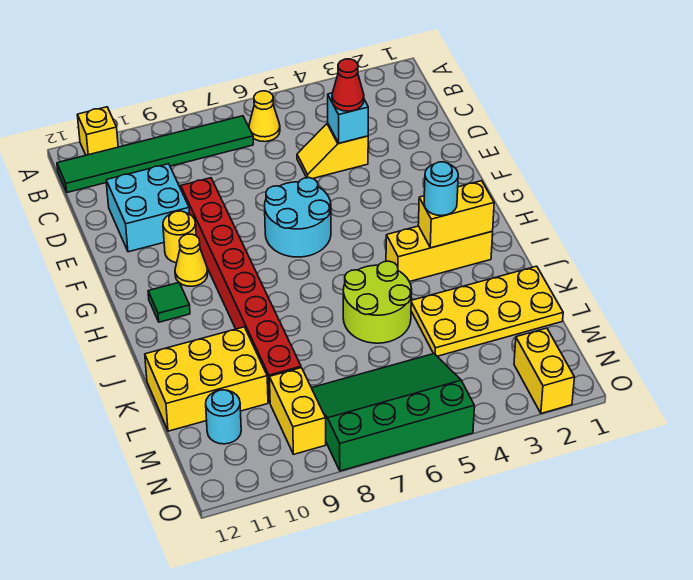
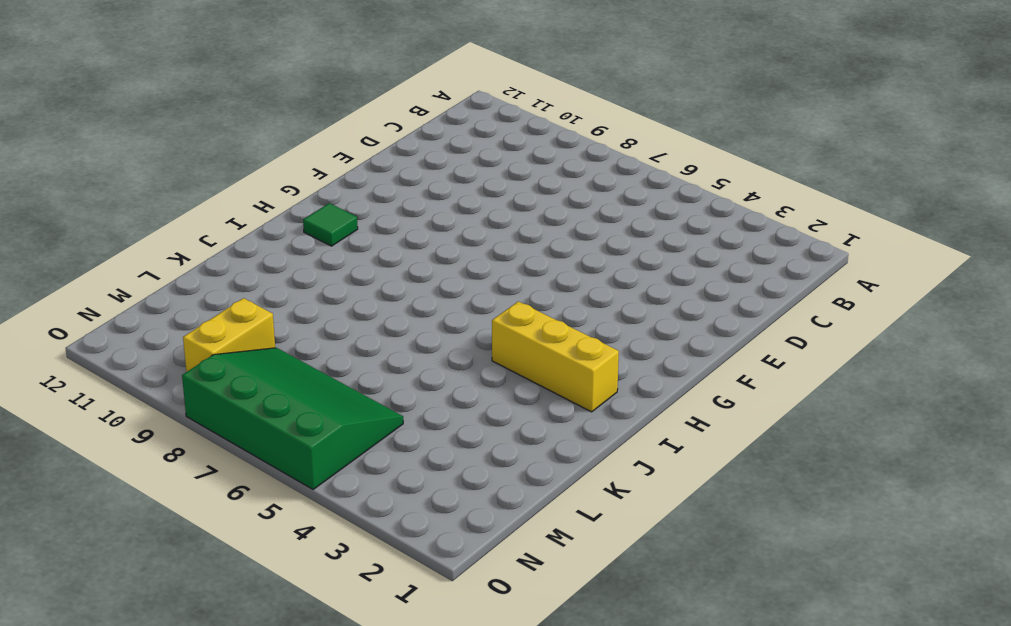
none -> yellow brick A11 level 1
none -> yellow cone B6 level 1
none -> green tile B7:B12 level 1

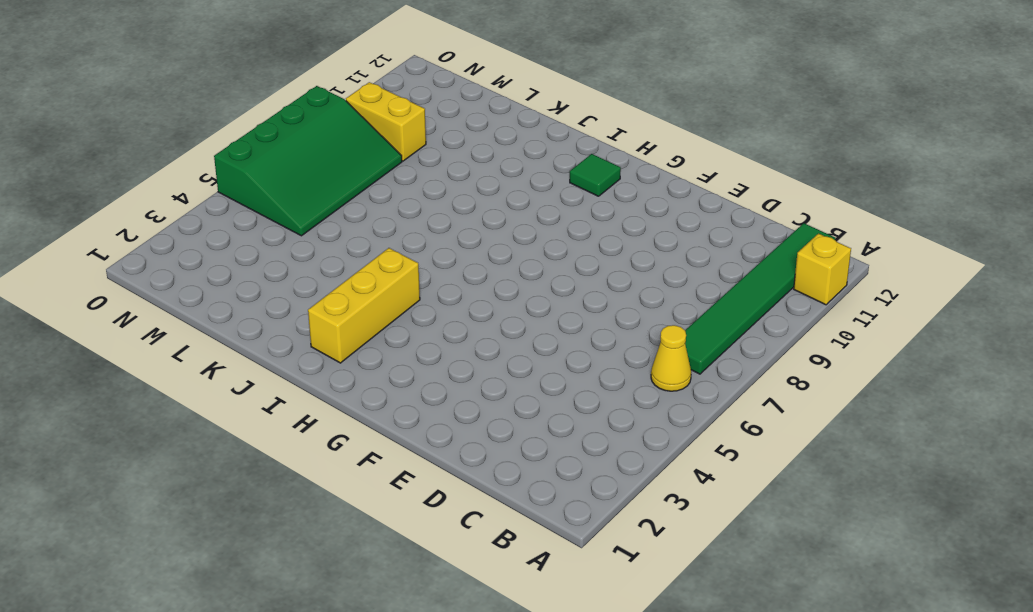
none -> yellow slope D4:D5 level 1 top 4
none -> cyan brick D10:E11 level 1
none -> red brick E9:L9 level 1

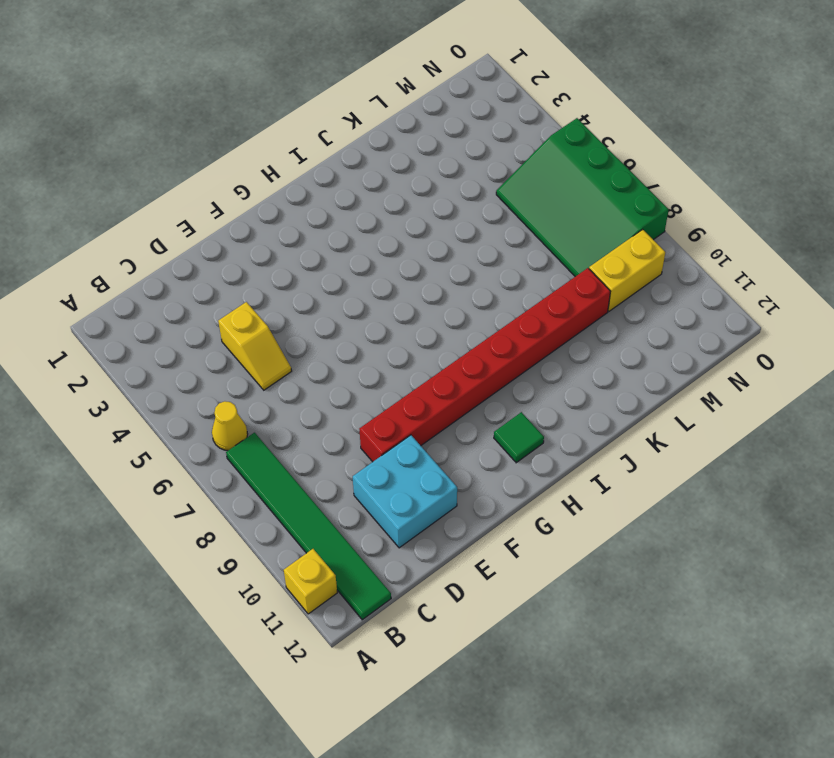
none -> cyan round brick F6:G7 level 1
none -> yellow round brick F10 level 1
none -> yellow cone G10 level 1

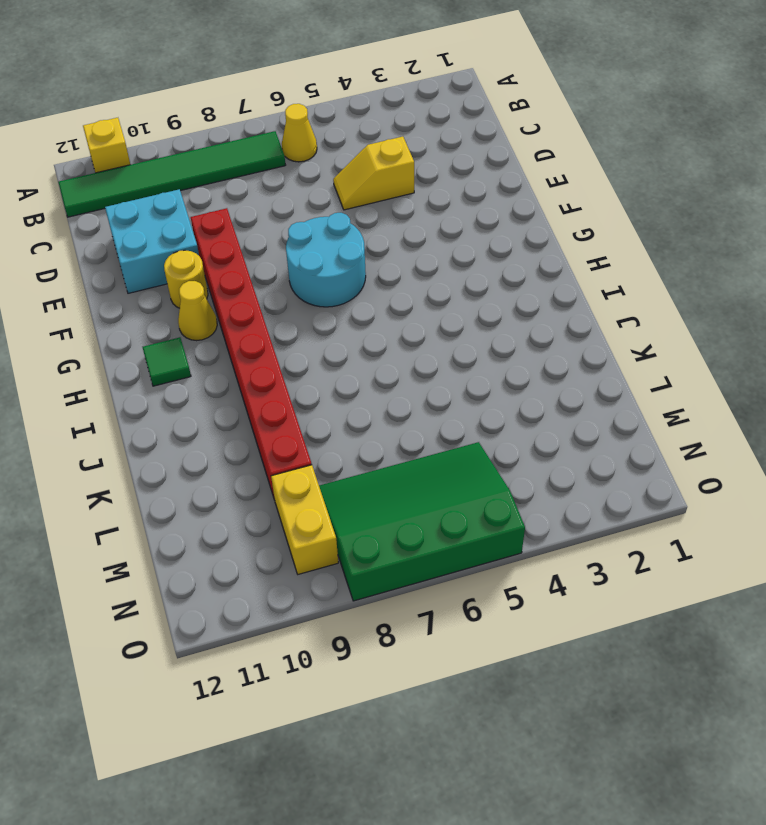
none -> yellow brick I2:I4 level 1
none -> lime round brick J5:K6 level 1
none -> yellow plate K1:L4 level 1

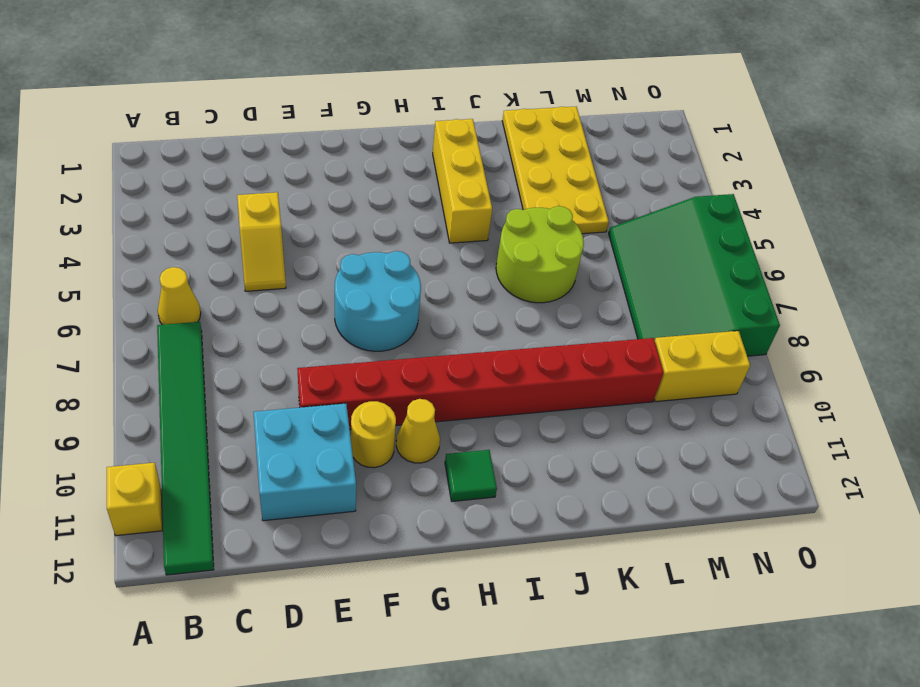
none -> yellow brick K10:L12 level 1
none -> cyan round brick M11 level 1
none -> yellow brick N2:O2 level 1

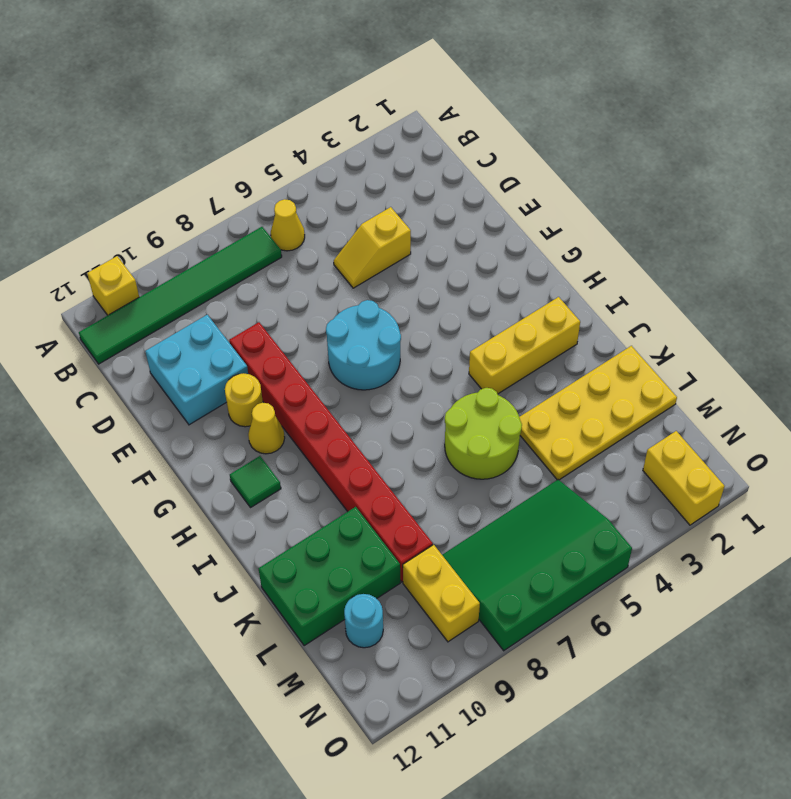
green brick K10:L12 level 1 -> yellow brick K10:L12 level 1
none -> cyan brick D4 level 2
none -> yellow brick I2:I3 level 2
none -> red cone D4 level 3

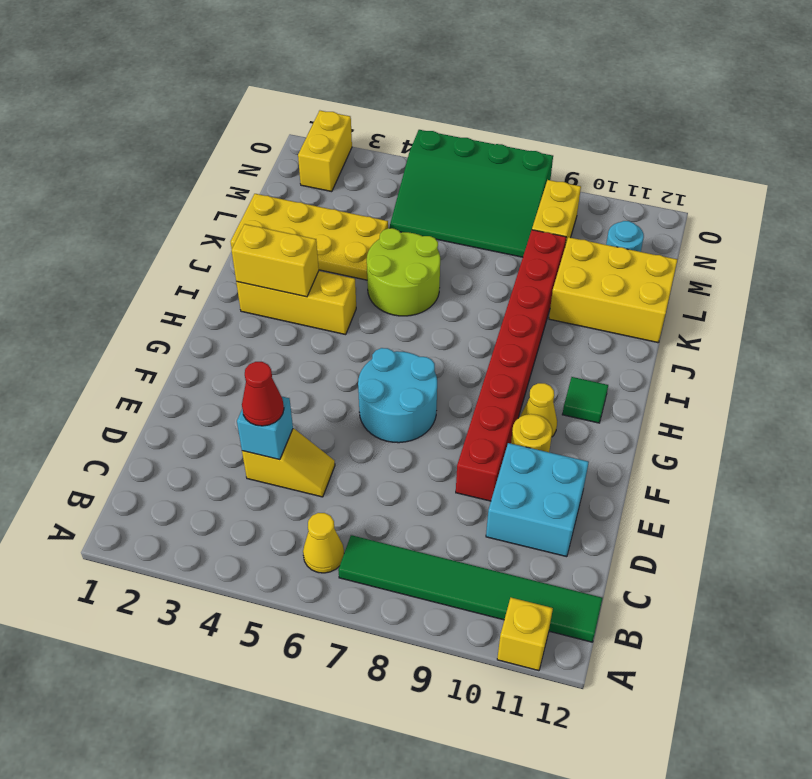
none -> cyan round brick I3 level 3

